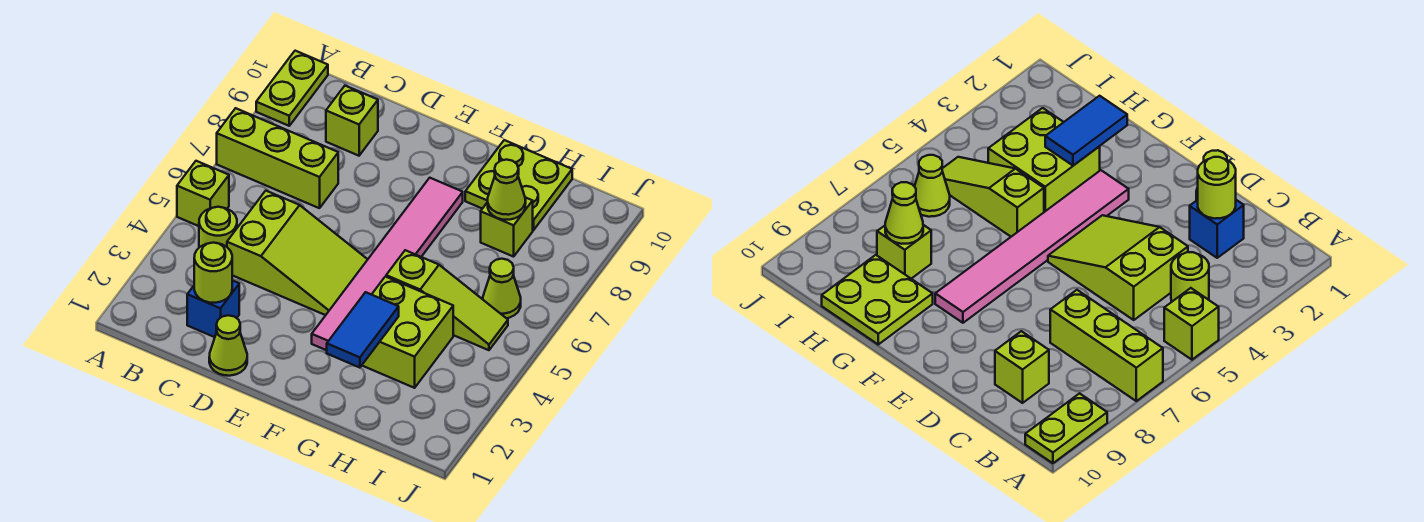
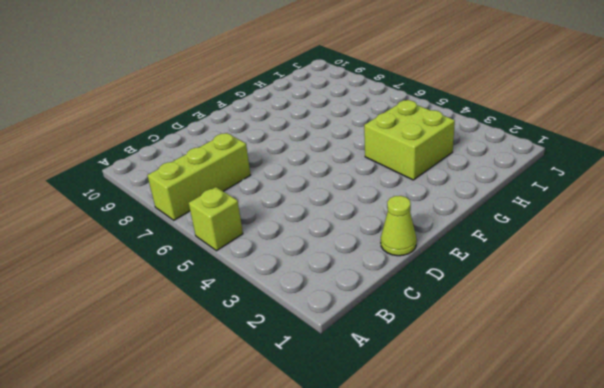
none -> lime plate A9:A10 level 1
none -> lime round brick B4 level 1
none -> blue brick C2 level 1

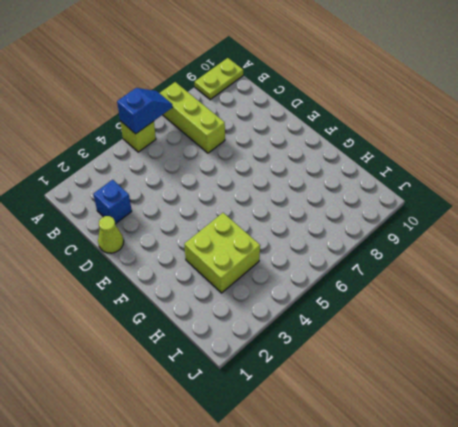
blue slope A5:A6 level 2 top 5 -> none
none -> lime round brick B4 level 1
none -> lime slope C4:E5 level 1 top C
none -> lime brick C9 level 1

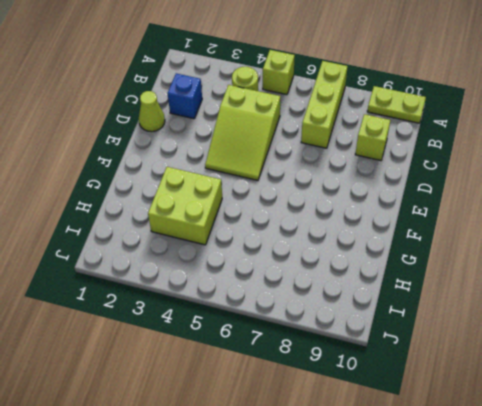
none -> pink tile F3:F8 level 1
none -> lime slope G5:I5 level 1 top G
none -> lime plate G9:H10 level 1

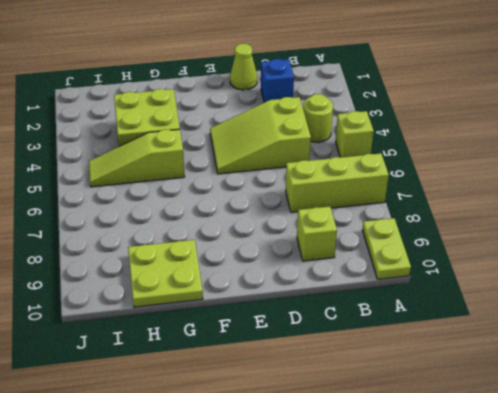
none -> pink tile F3:F8 level 1
none -> lime brick H8 level 1
none -> lime cone I6 level 1

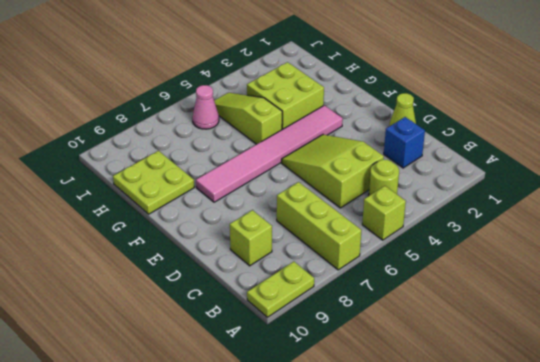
pink cone I6 level 1 -> lime cone I6 level 1
none -> lime brick H8 level 1
none -> lime round brick C2 level 2
none -> blue tile G2:G3 level 2

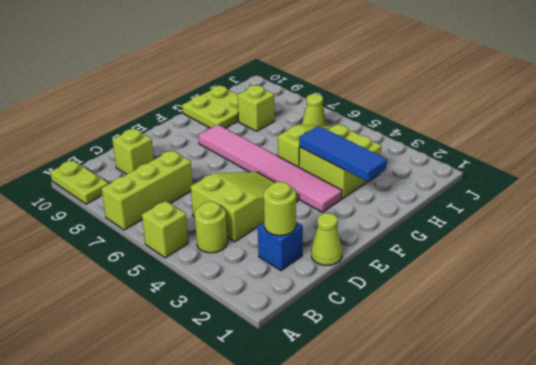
blue tile G2:G4 level 2 -> blue tile G2:G3 level 2
none -> lime cone H8 level 2

